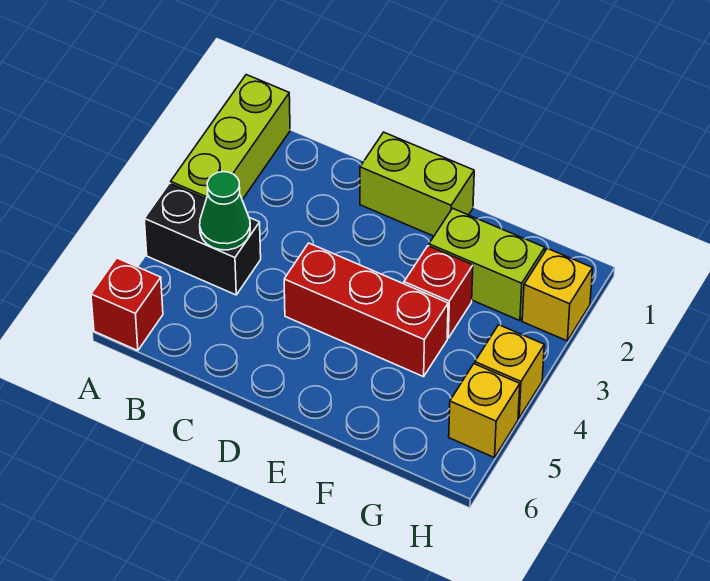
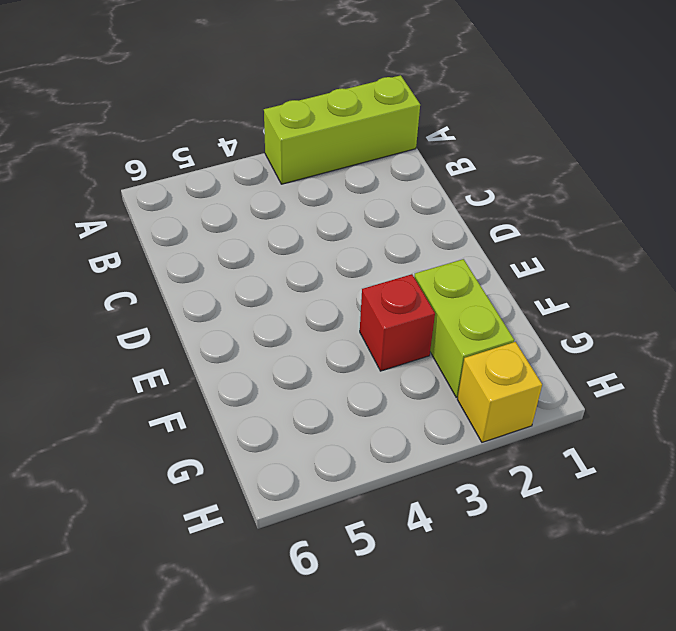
none -> black brick A4:B4 level 1
none -> red brick A6 level 1

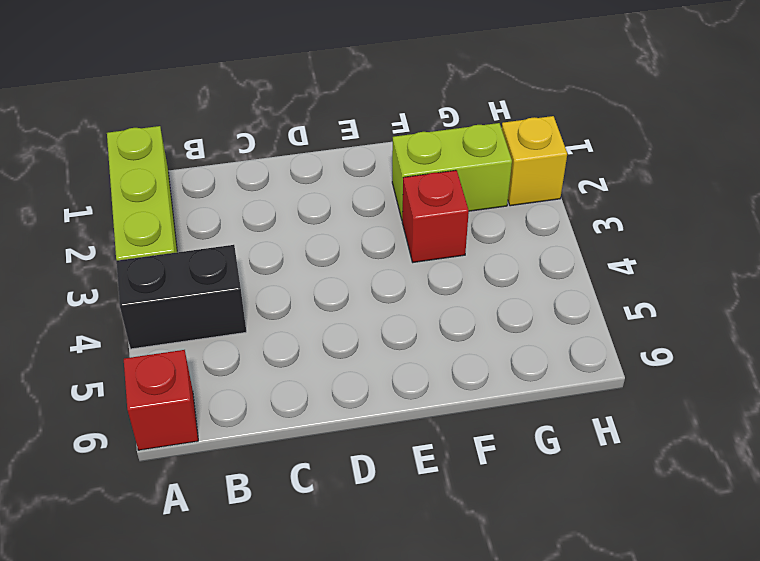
none -> lime brick D1:E1 level 1
none -> red brick D4:F4 level 1

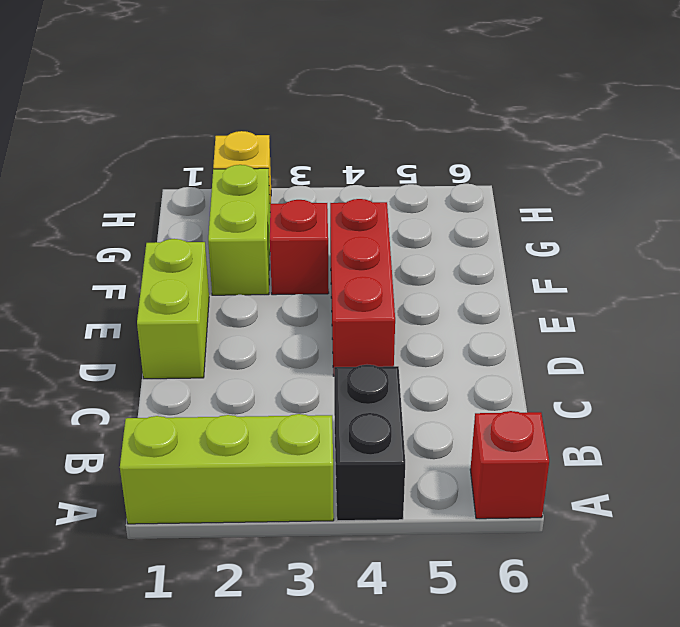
none -> yellow brick H4 level 1
none -> yellow brick H5 level 1

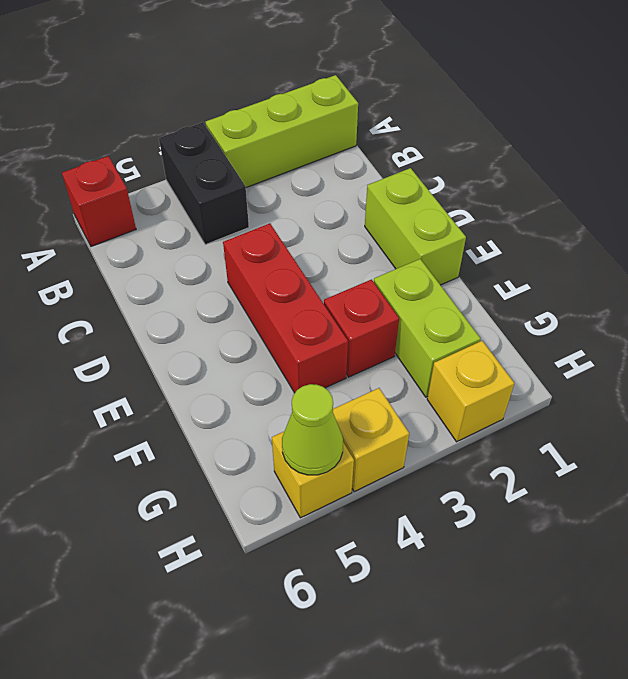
lime cone H5 level 2 -> none
none -> green cone B4 level 2

